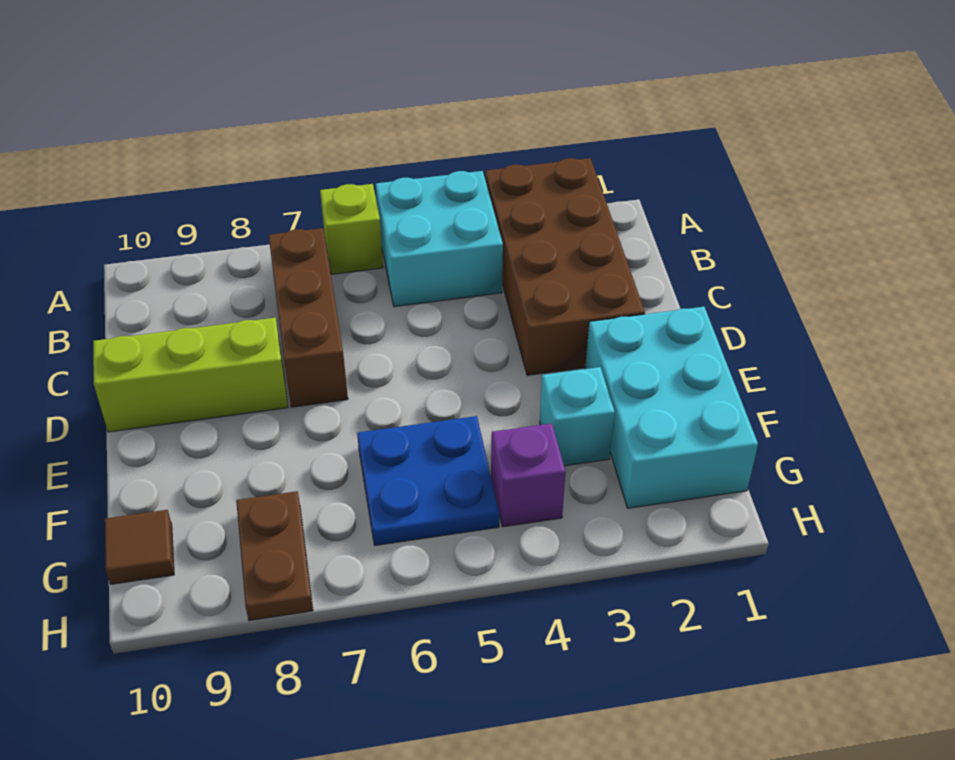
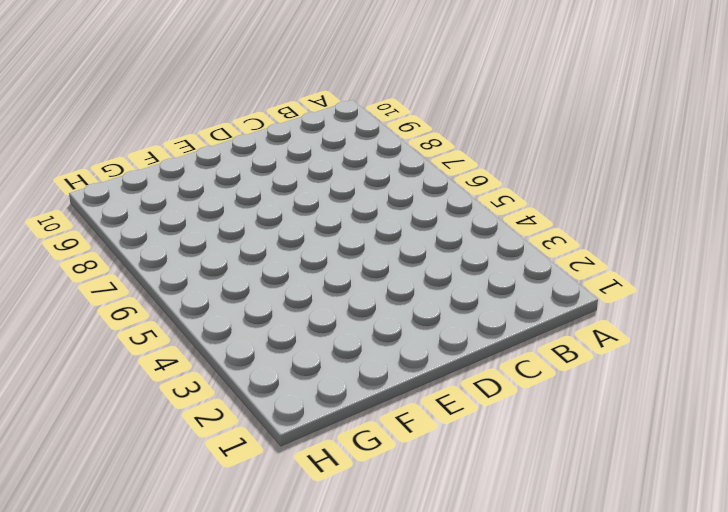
none -> brown brick A2:D3 level 1
none -> cyan brick A4:B5 level 1

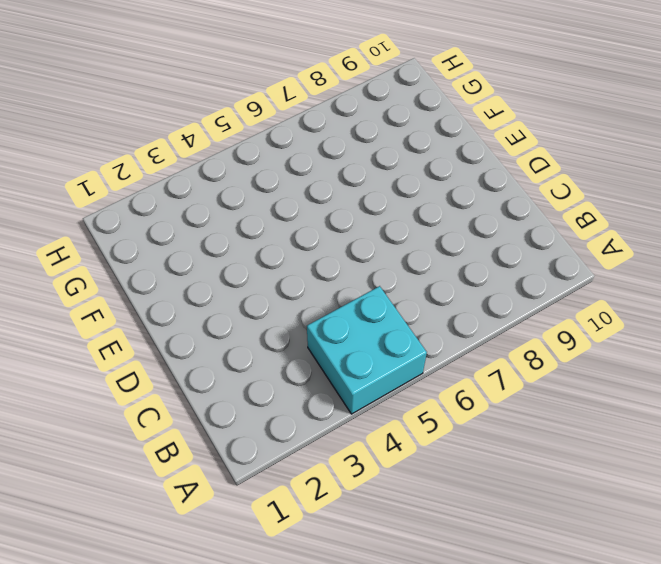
none -> brown brick A2:D3 level 1
none -> lime brick A6 level 1

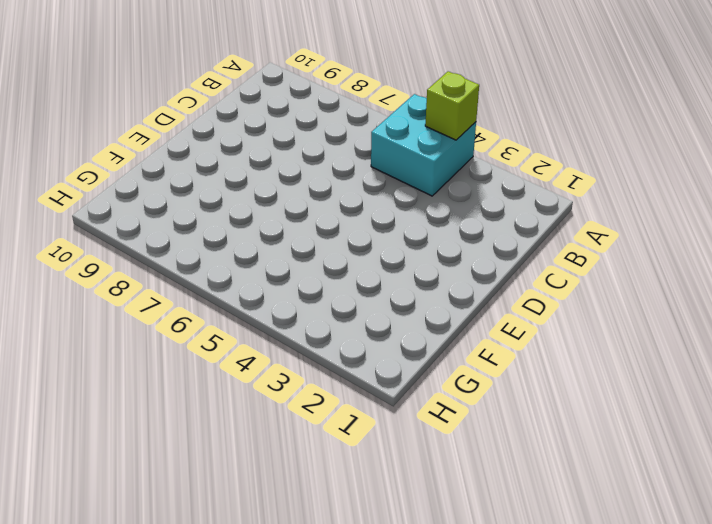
lime brick A4 level 2 -> lime brick A6 level 1
none -> brown brick A2:D3 level 1
none -> brown brick B7:D7 level 1

